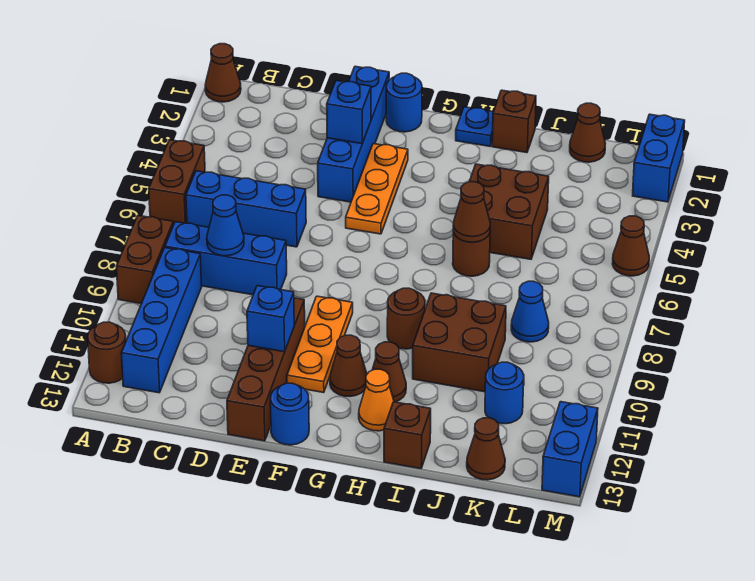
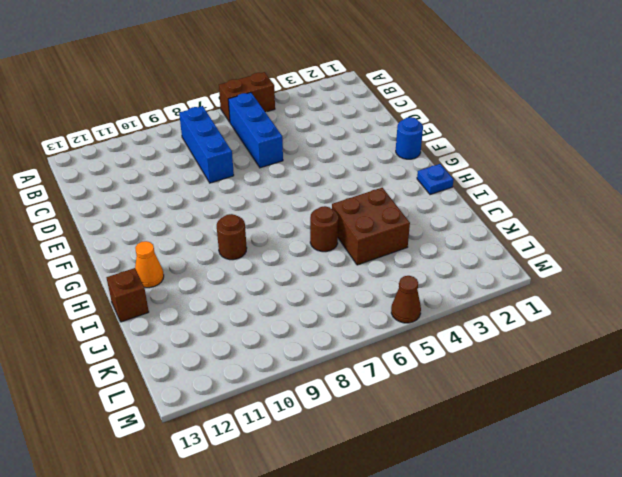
none -> brown cone A1 level 1
none -> brown brick A8:A9 level 1
none -> brown round brick A12 level 1
none -> blue brick B9:B12 level 1

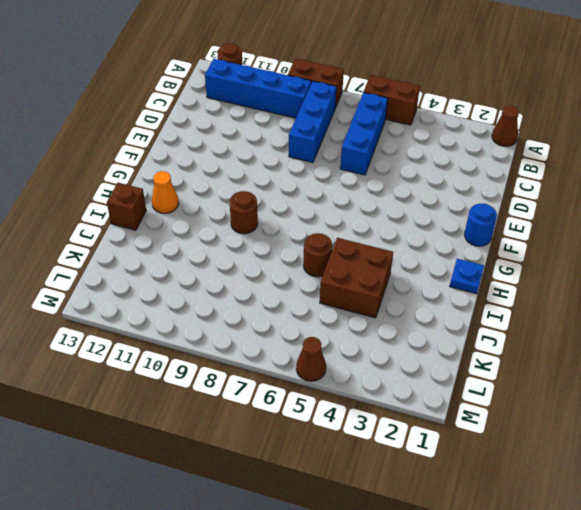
none -> blue brick E1:E4 level 1
none -> brown brick E10:E13 level 1
none -> orange plate F3:F5 level 1
none -> orange plate F9:F11 level 1

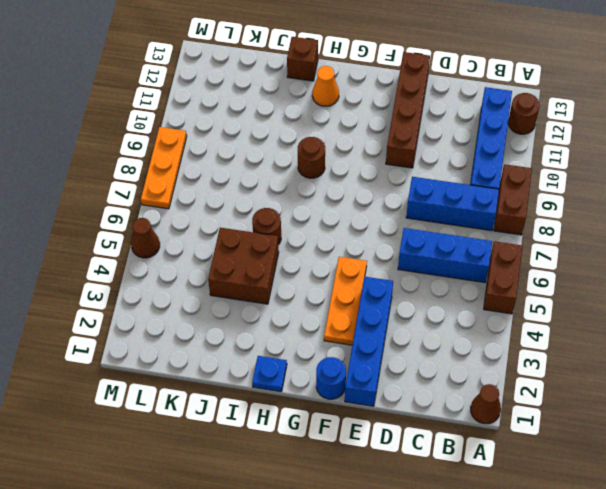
orange plate M7:M9 level 1 -> orange plate F9:F11 level 1
none -> blue round brick F13 level 1
none -> brown cone G11 level 1
none -> brown cone H11 level 1
none -> brown brick I1 level 1

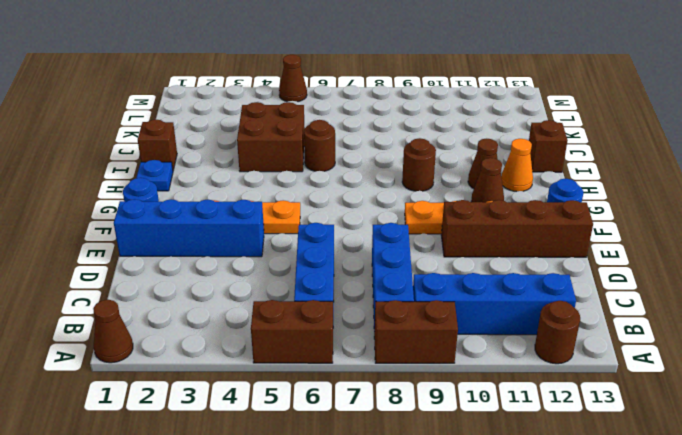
none -> brown brick I9:J10 level 1
none -> brown cone K1 level 1
none -> blue cone K8 level 1
none -> blue round brick K11 level 1

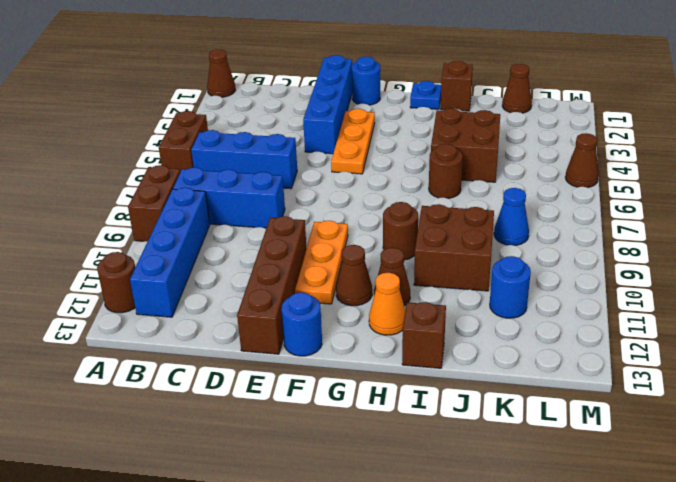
none -> brown cone K13 level 1
none -> blue brick M1:M2 level 1
none -> blue brick M12:M13 level 1
none -> blue cone C8 level 2

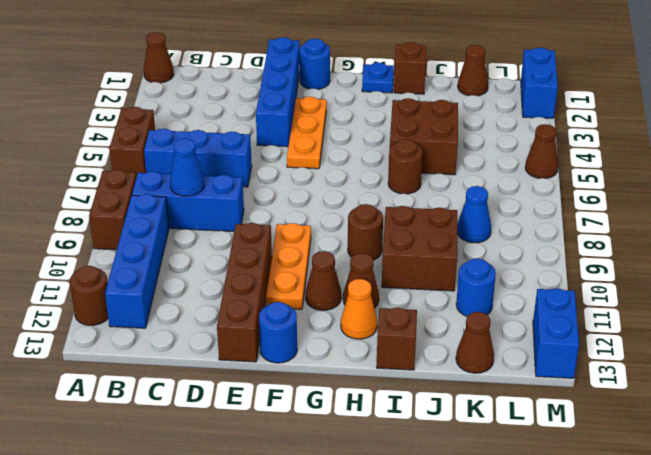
none -> blue brick E3 level 2
none -> blue brick E11 level 2
none -> brown cone I6 level 2

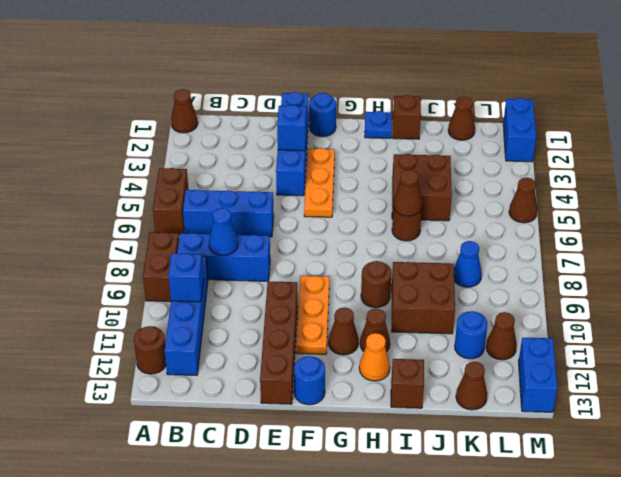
blue brick B10 level 2 -> blue brick E11 level 2
brown cone L11 level 1 -> none

